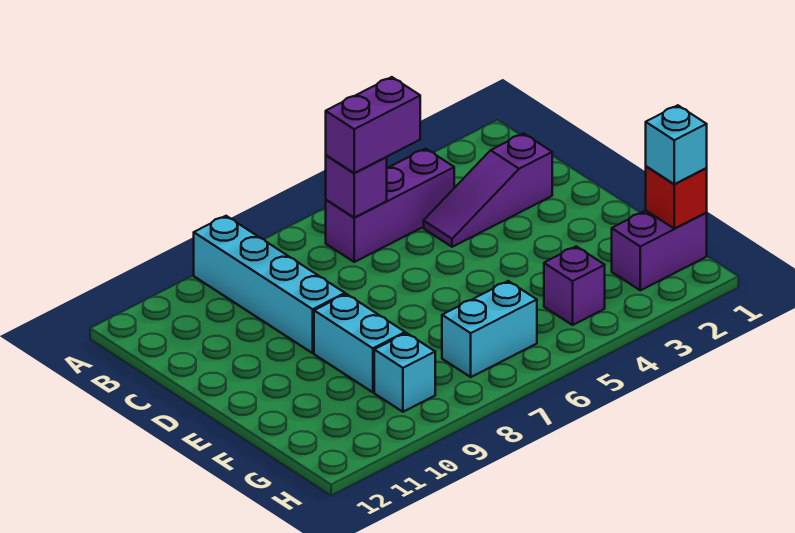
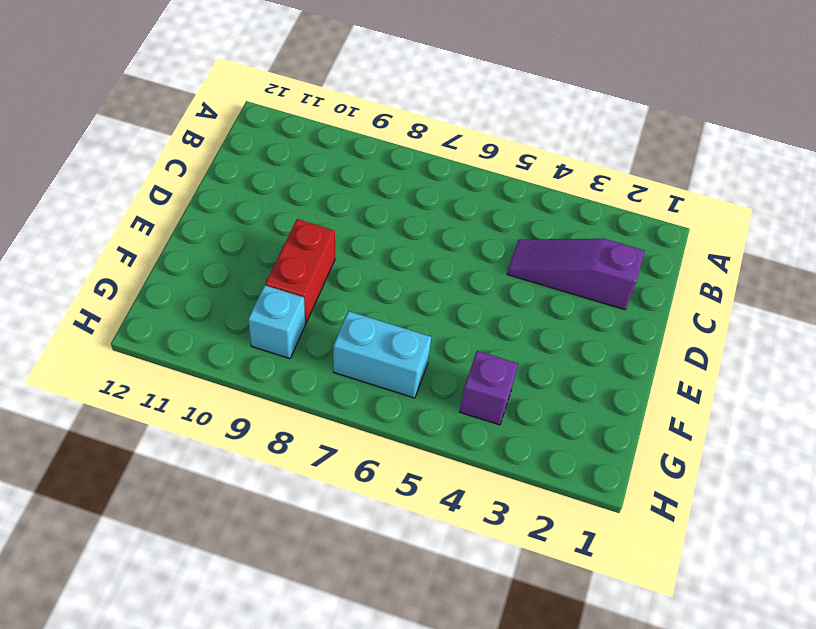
red brick E9:F9 level 1 -> cyan brick E9:F9 level 1
none -> cyan brick A9:D9 level 1
none -> purple brick B4:B6 level 1
none -> purple brick G1:G2 level 1

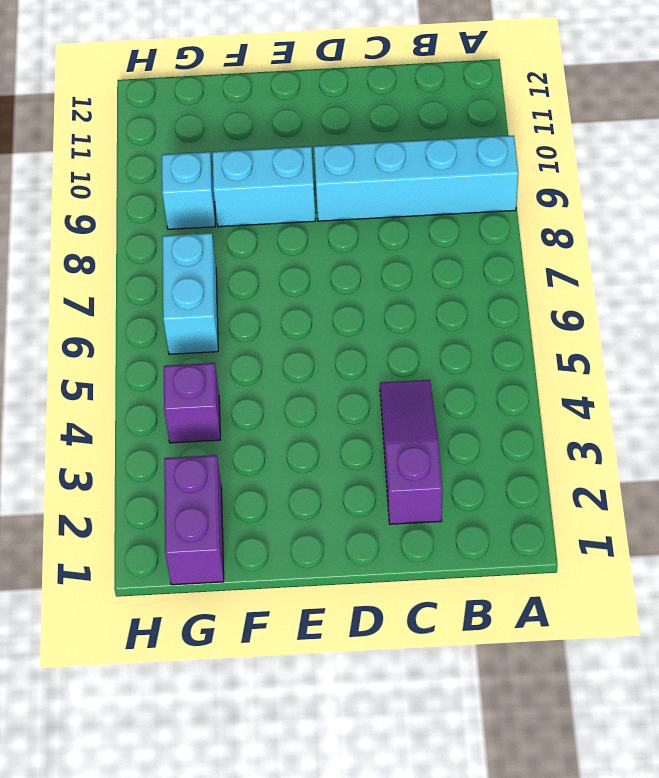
none -> purple brick B4:B6 level 1
none -> purple brick B6 level 2
none -> red brick G1 level 2

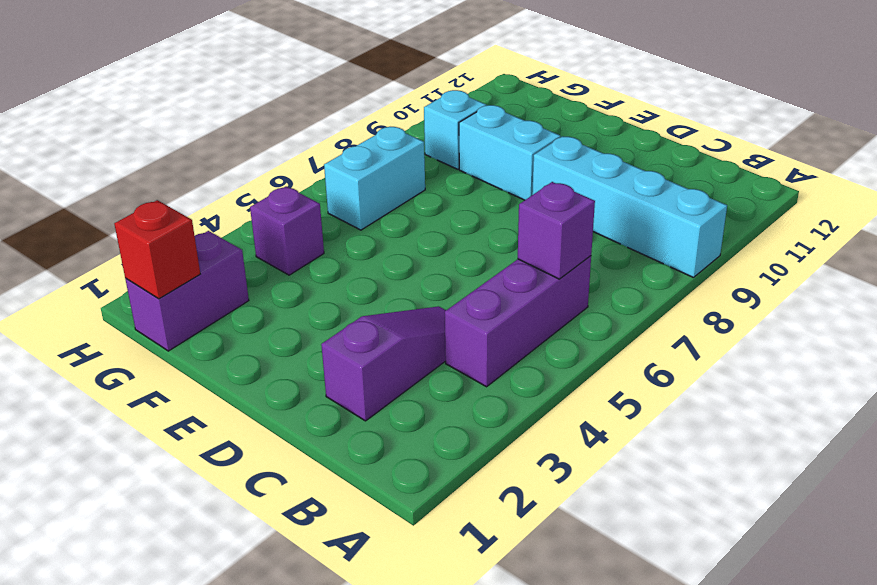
none -> purple brick B5:B6 level 3
none -> cyan brick G1 level 3

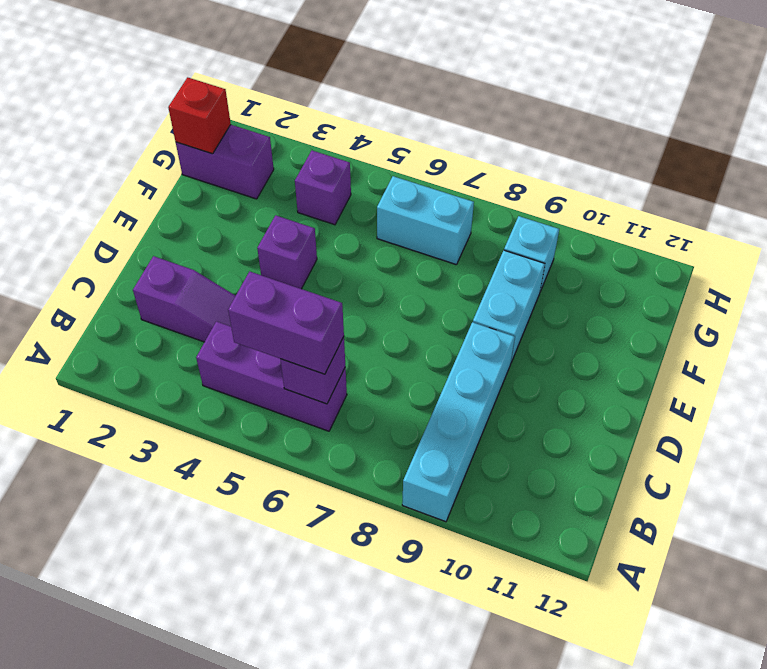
purple brick E4 level 1 -> none
none -> cyan brick G1 level 3

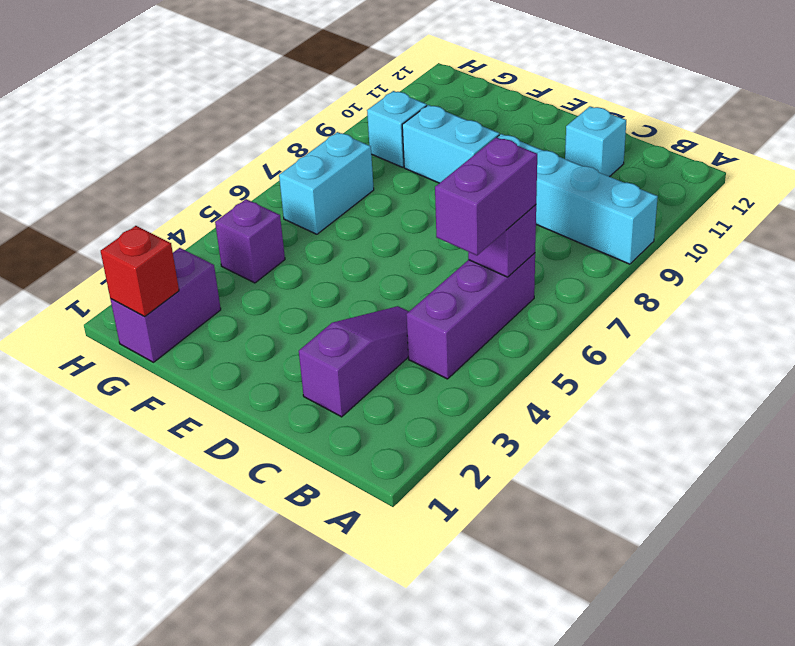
cyan brick C11 level 1 -> cyan brick G1 level 3

